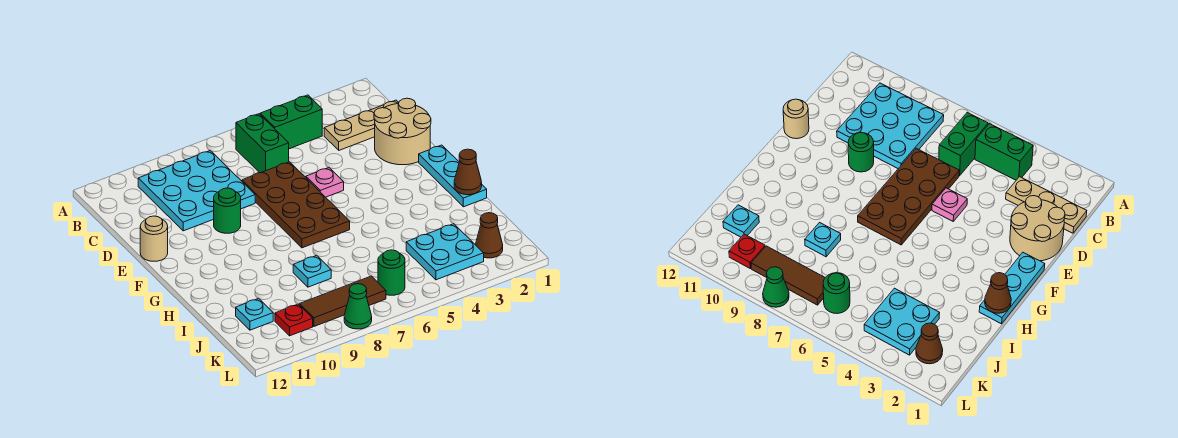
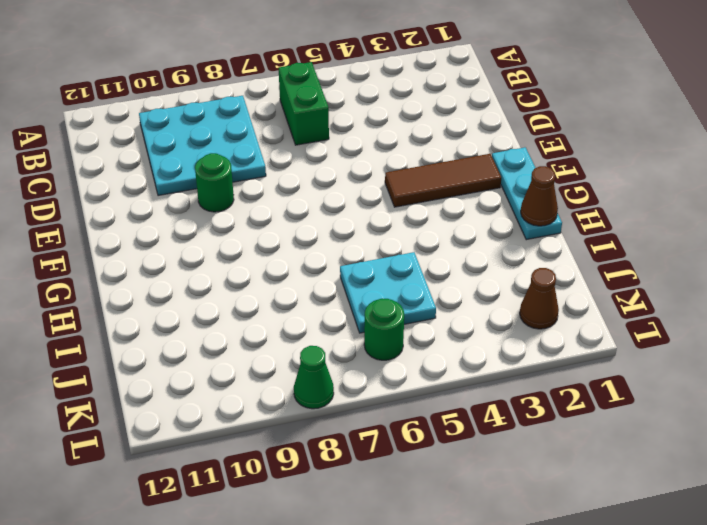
brown tile F2:F4 level 1 -> brown tile K7:K9 level 1
cyan plate I5:J6 level 1 -> cyan plate J3:K4 level 1
none -> green brick B4:B5 level 1
none -> tan plate C1:C3 level 1
none -> tan round brick D1:E2 level 1

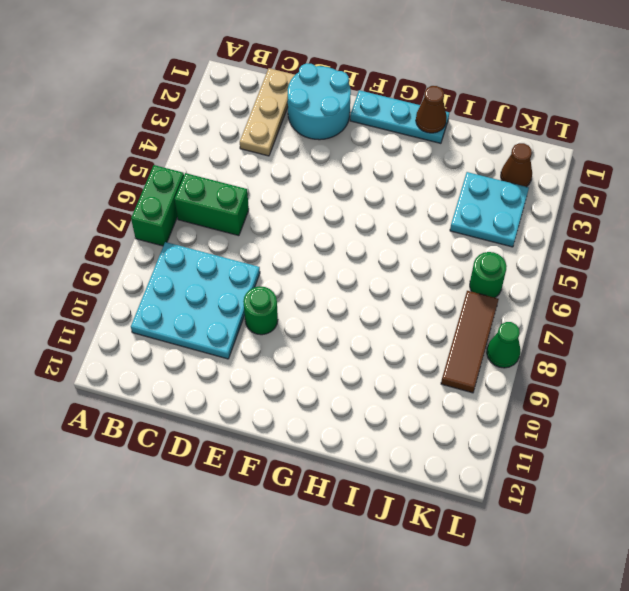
green brick A6:A7 level 1 -> green brick B4:B5 level 1
cyan round brick D1:E2 level 1 -> tan round brick D1:E2 level 1
none -> brown plate D6:G7 level 1
none -> pink plate E5 level 1
none -> tan round brick E12 level 1

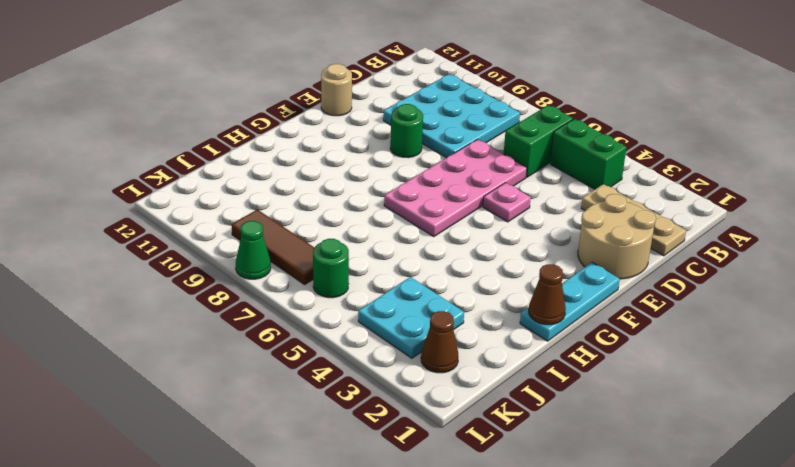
pink plate D6:G7 level 1 -> brown plate D6:G7 level 1
none -> cyan plate I8 level 1
none -> cyan plate J11 level 1
none -> red plate K10 level 1

